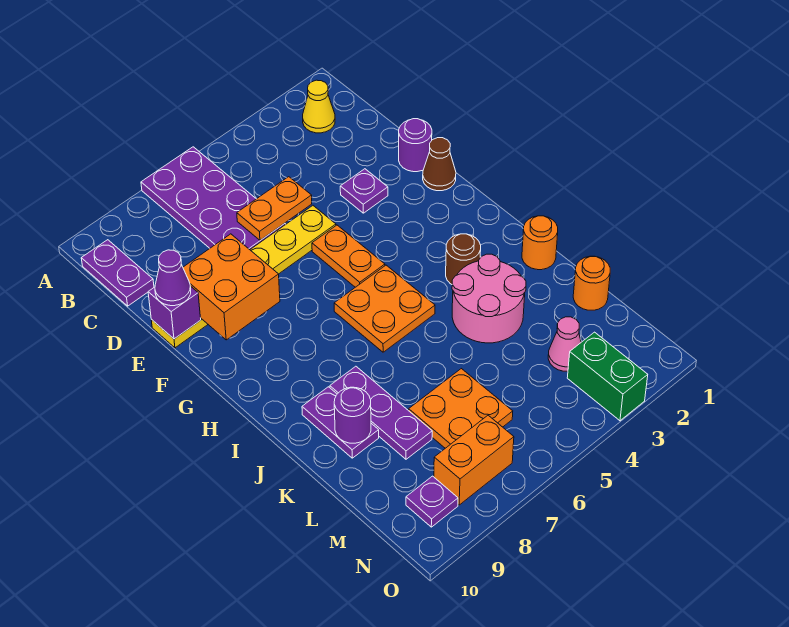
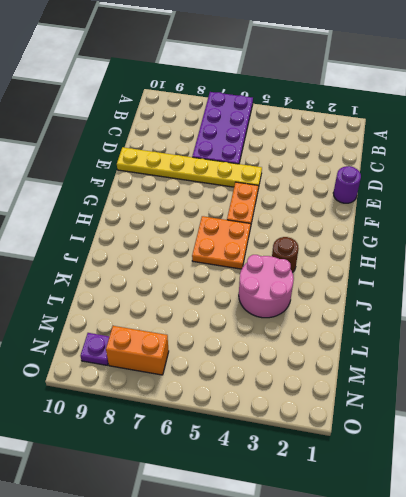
none -> yellow cone B2 level 1
none -> purple plate B10:C10 level 1
none -> purple plate E3 level 1

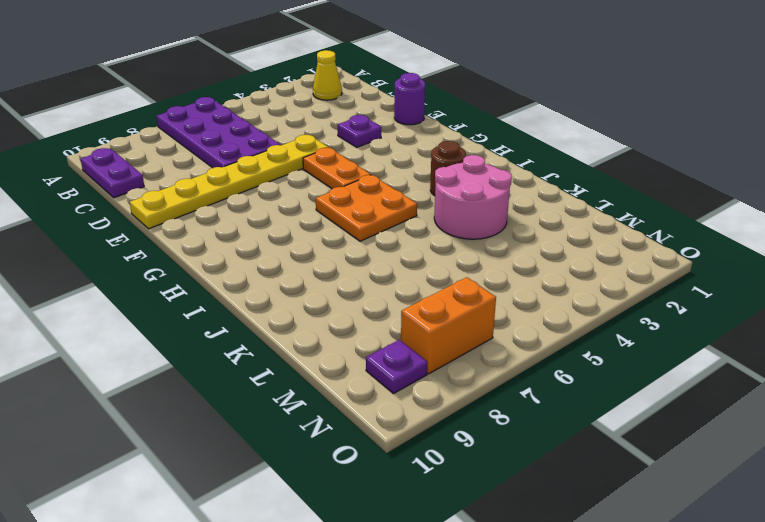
none -> brown cone F1 level 1
none -> orange round brick J1 level 1
none -> purple plate J8:L8 level 1

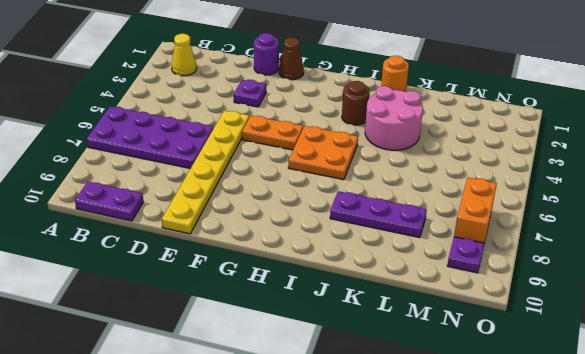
none -> purple plate J9:K9 level 1
none -> orange round brick L1 level 1
none -> orange plate L6:M7 level 1

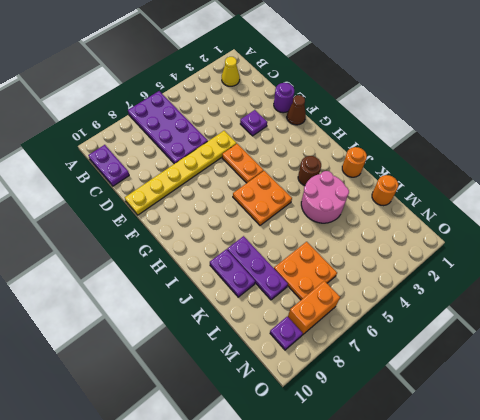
none -> pink cone M3 level 1
none -> green brick N3:O3 level 1
none -> orange plate D5:D6 level 2

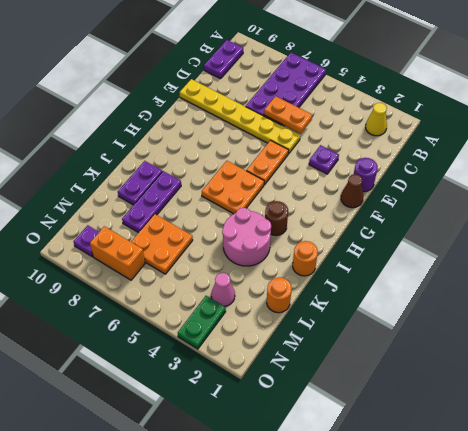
green plate N3:O3 level 1 -> green brick N3:O3 level 1
none -> orange brick E8:F9 level 2
none -> purple brick E10 level 2
none -> purple round brick K9 level 2

